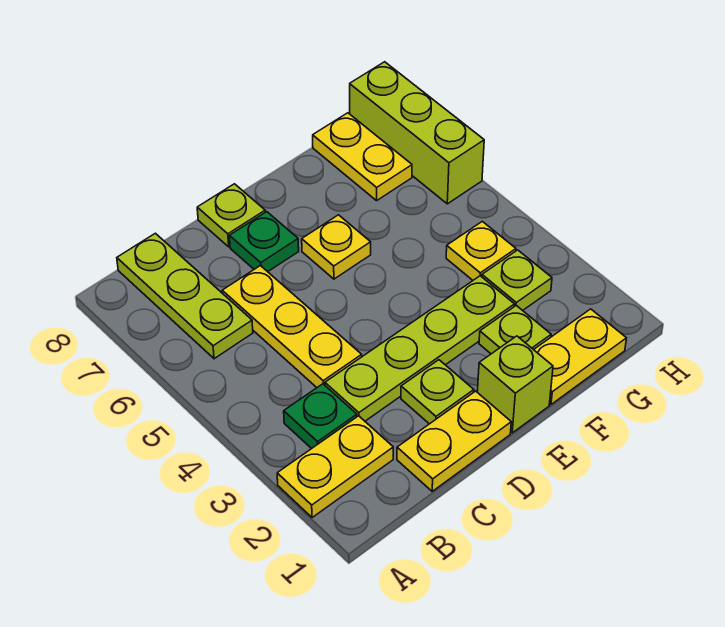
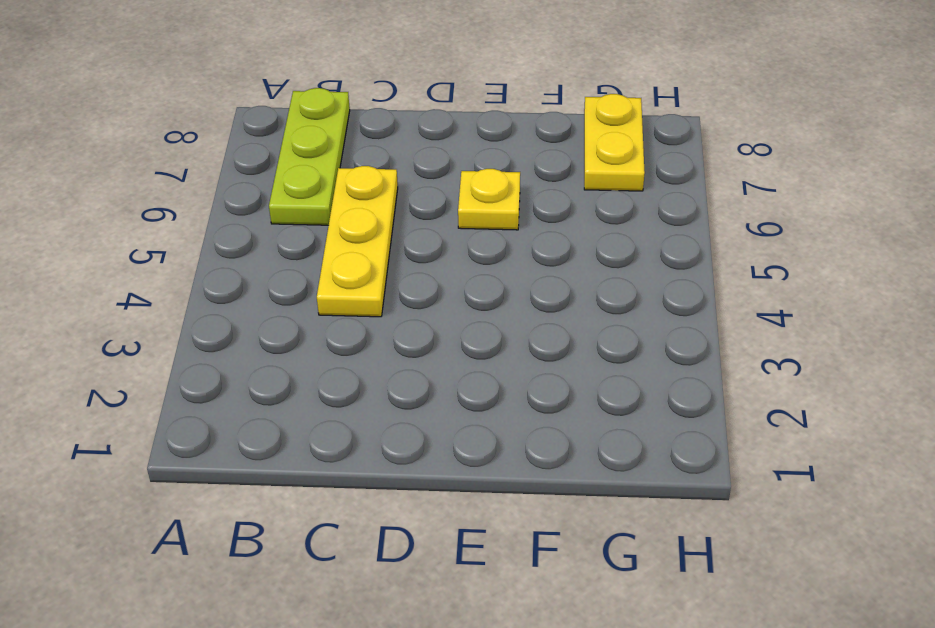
none -> yellow plate A2:B2 level 1
none -> green plate B3 level 1
none -> yellow plate C1:D1 level 1

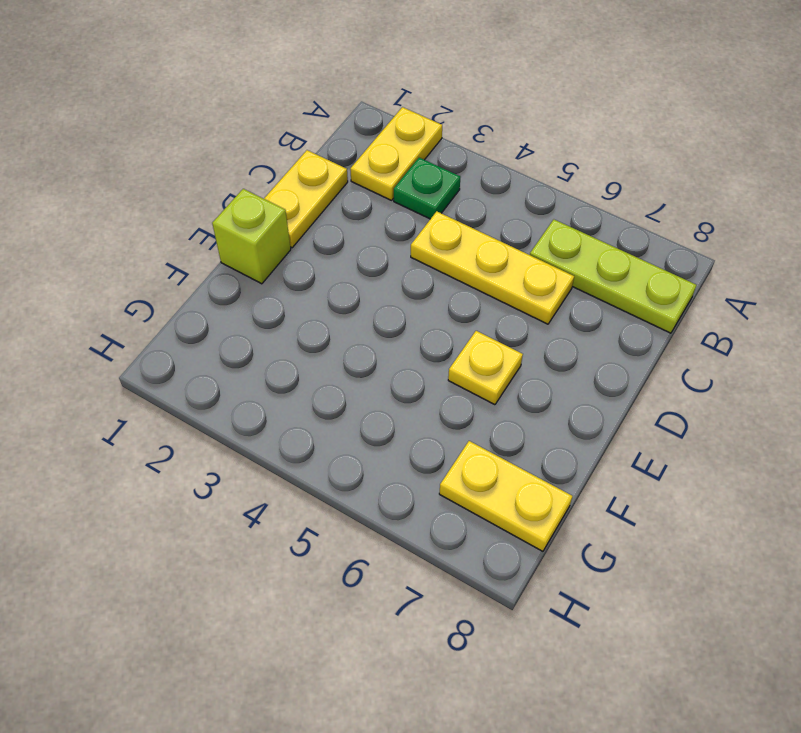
none -> lime plate C3:F3 level 1
none -> lime plate D2 level 1
none -> green plate D7 level 1

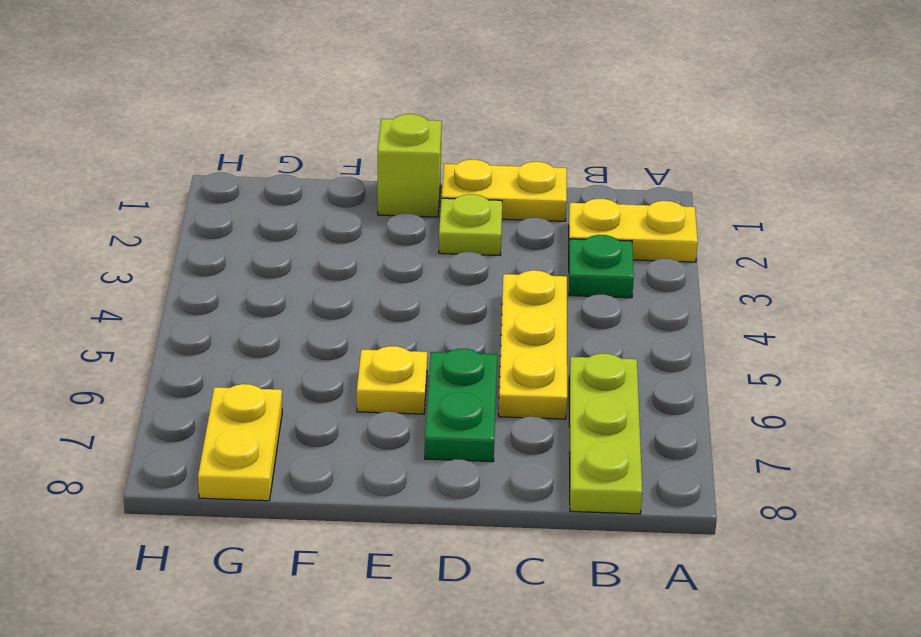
green plate D6:D7 level 1 -> green plate D7 level 1
none -> lime plate C3:F3 level 1
none -> lime plate D8 level 1
none -> yellow plate F1:G1 level 1

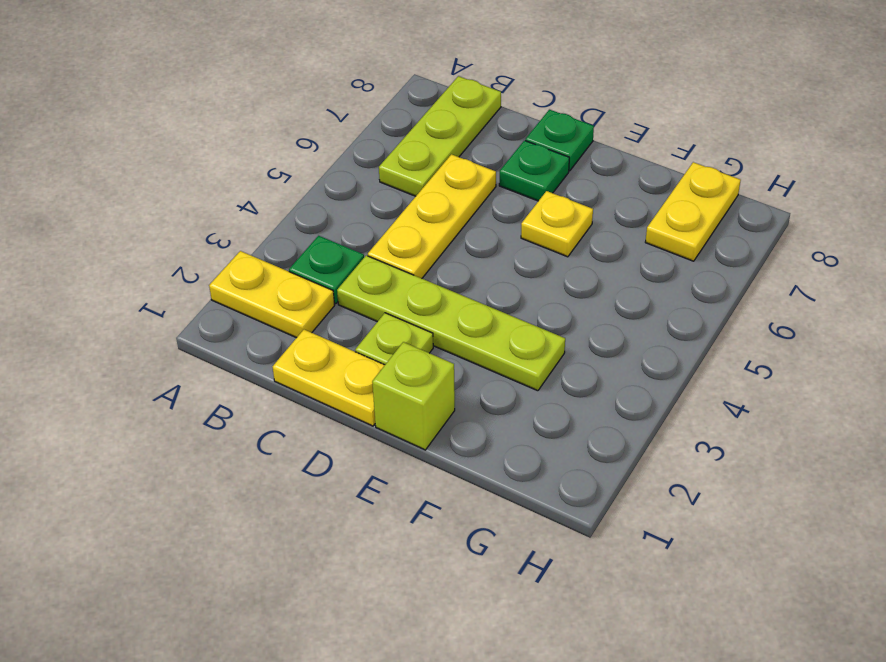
green plate D8 level 1 -> lime plate D8 level 1
none -> yellow plate F1:G1 level 1
none -> lime plate F2 level 1
none -> lime plate G3 level 1

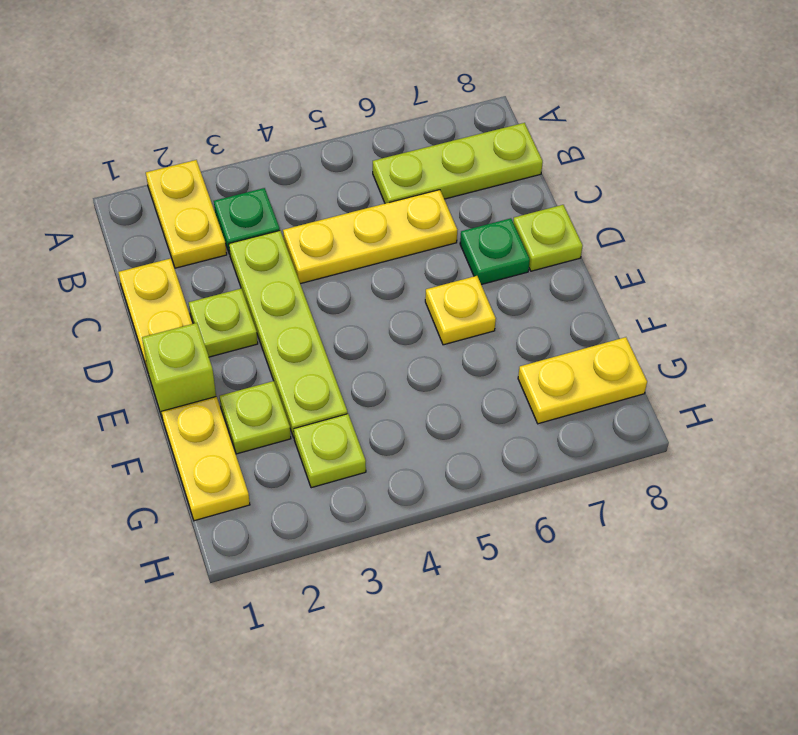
none -> yellow plate G4 level 1
none -> lime brick H6:H8 level 1

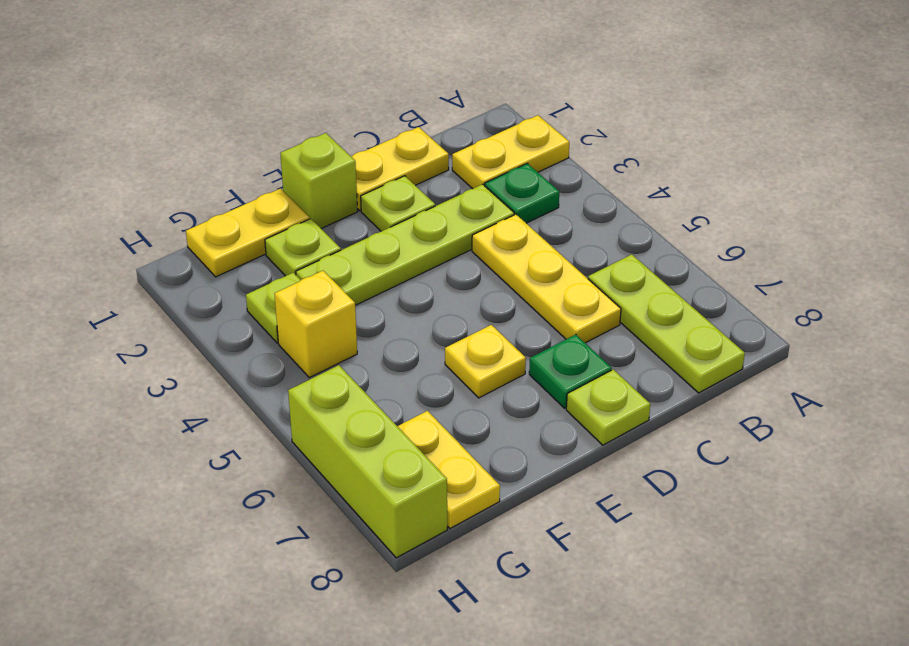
yellow brick G4 level 1 -> yellow plate G4 level 1

